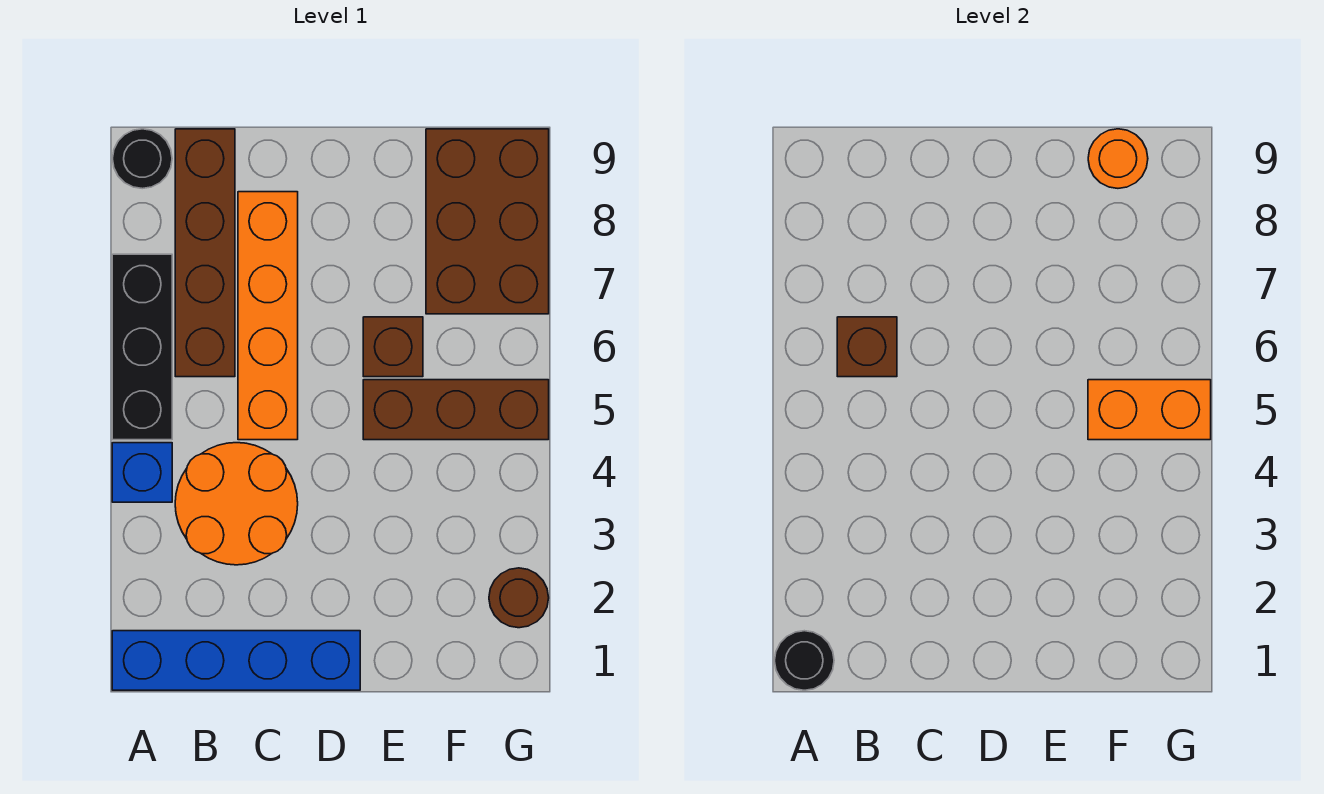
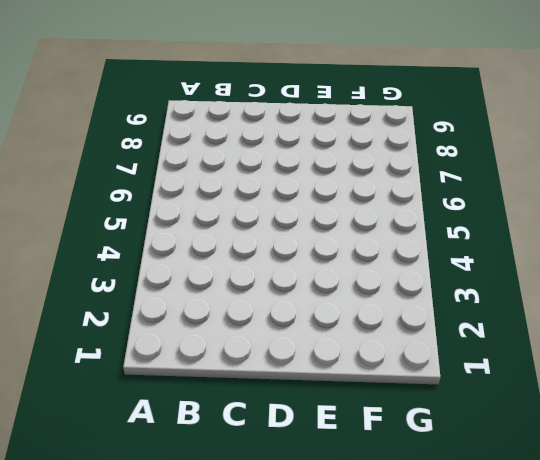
none -> blue brick A1:D1 level 1
none -> blue brick A4 level 1
none -> black brick A5:A7 level 1

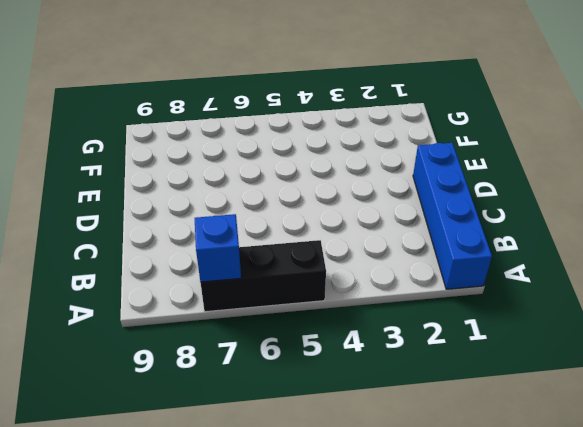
blue brick A7 level 2 -> blue brick A4 level 1
none -> black round brick A9 level 1
none -> orange round brick B3:C4 level 1
none -> brown brick B6:B9 level 1

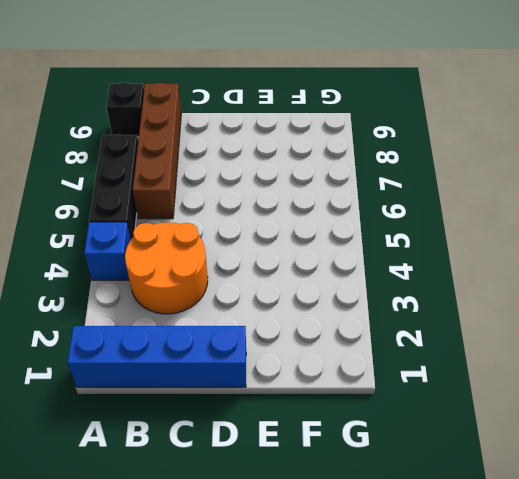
black brick A9 level 1 -> black round brick A9 level 1
none -> orange brick C5:C8 level 1
none -> brown brick E5:G5 level 1
none -> brown brick E6 level 1

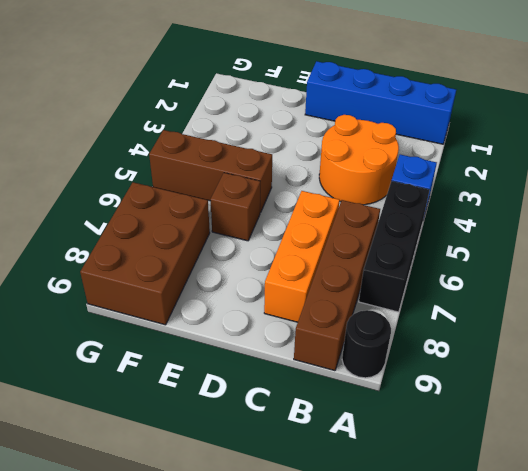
orange brick C6:C8 level 1 -> orange brick C5:C8 level 1
none -> brown round brick G2 level 1
none -> black round brick A1 level 2
none -> brown brick B6 level 2

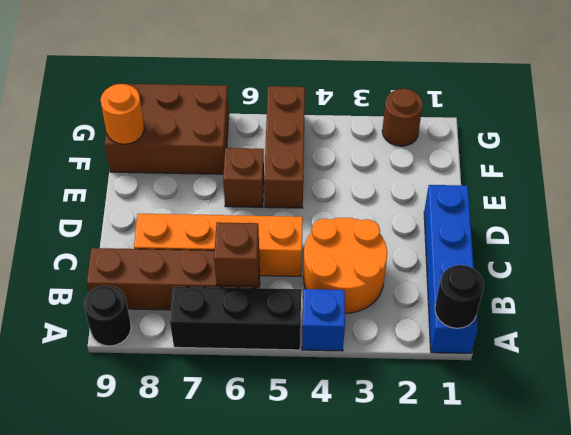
none -> orange brick F5:G5 level 2

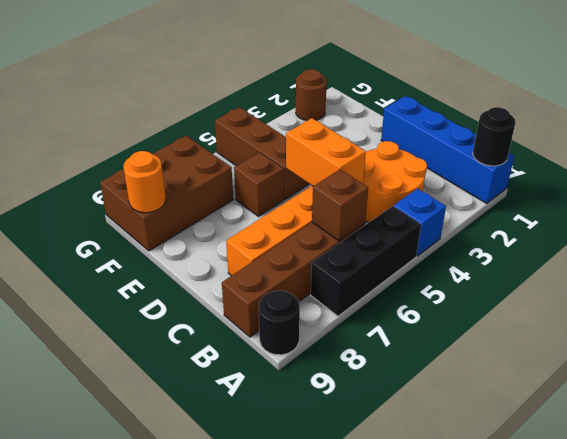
orange brick C5:D5 level 2 -> orange brick F5:G5 level 2

